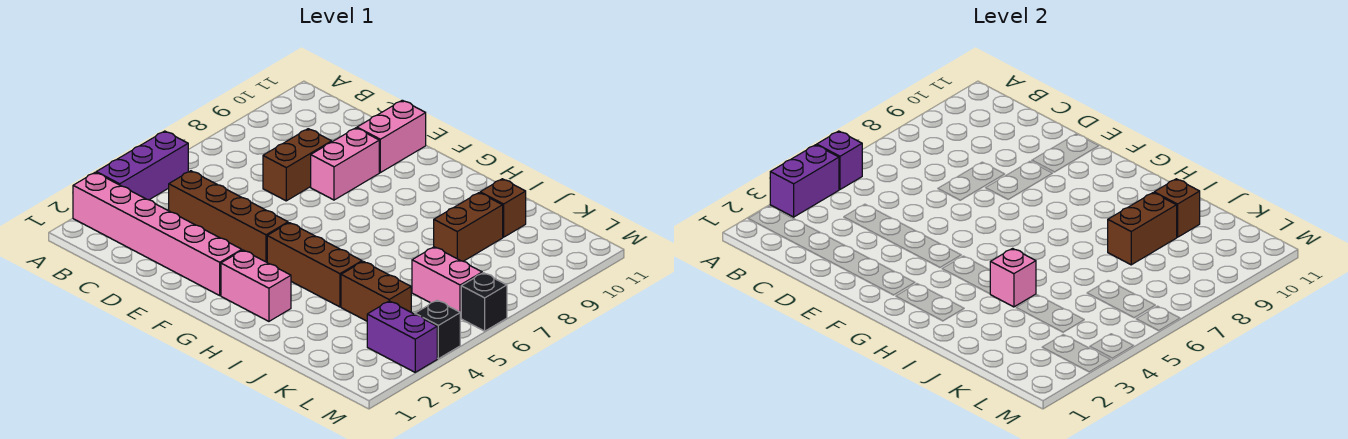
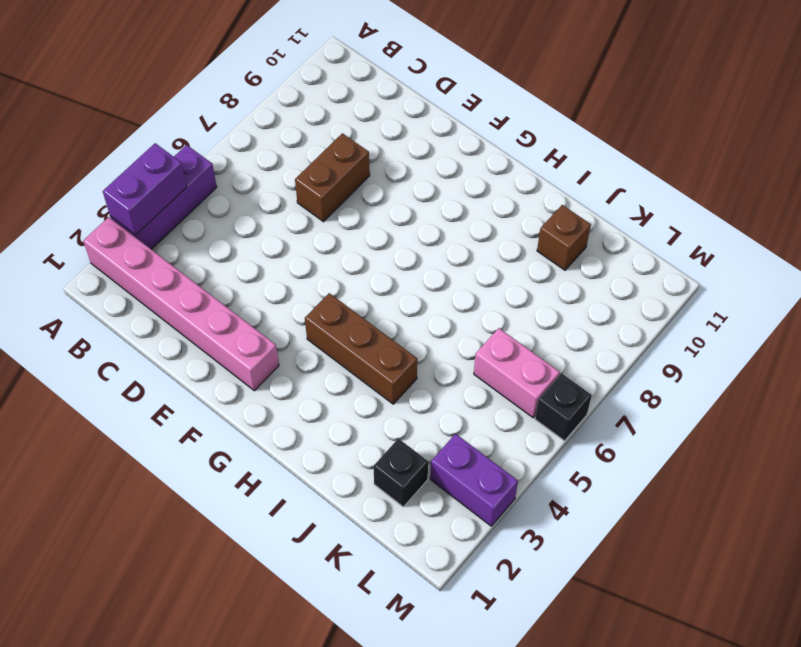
black brick K2 level 1 -> black brick M4 level 1
none -> brown brick C4:F4 level 1
none -> pink brick E8:E9 level 1
none -> pink brick E10:E11 level 1

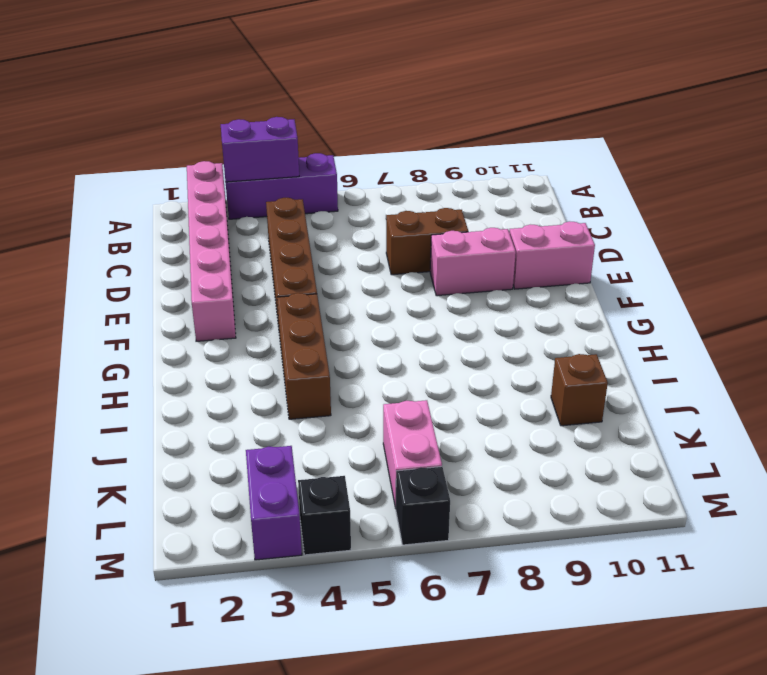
none -> pink brick G2:H2 level 1
none -> brown brick J4:K4 level 1
none -> brown brick J8:J9 level 1

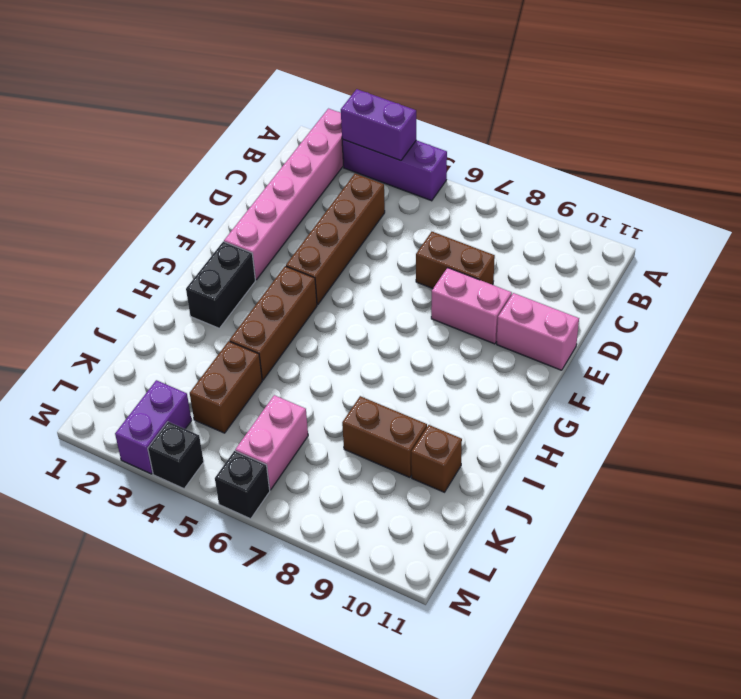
black brick G2:H2 level 1 -> pink brick G2:H2 level 1
none -> purple brick A5 level 2
none -> pink brick I4 level 2
none -> brown brick J8:J9 level 2

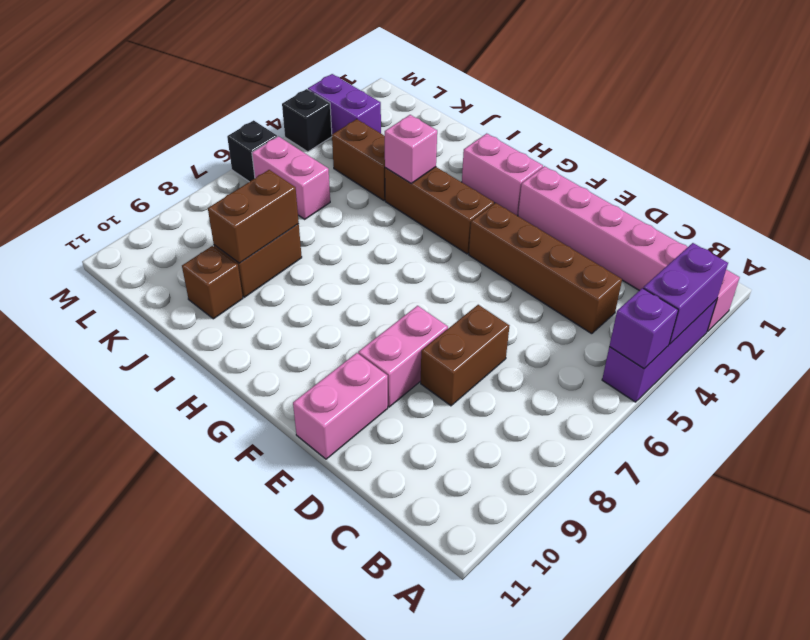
none -> brown brick J10 level 2

